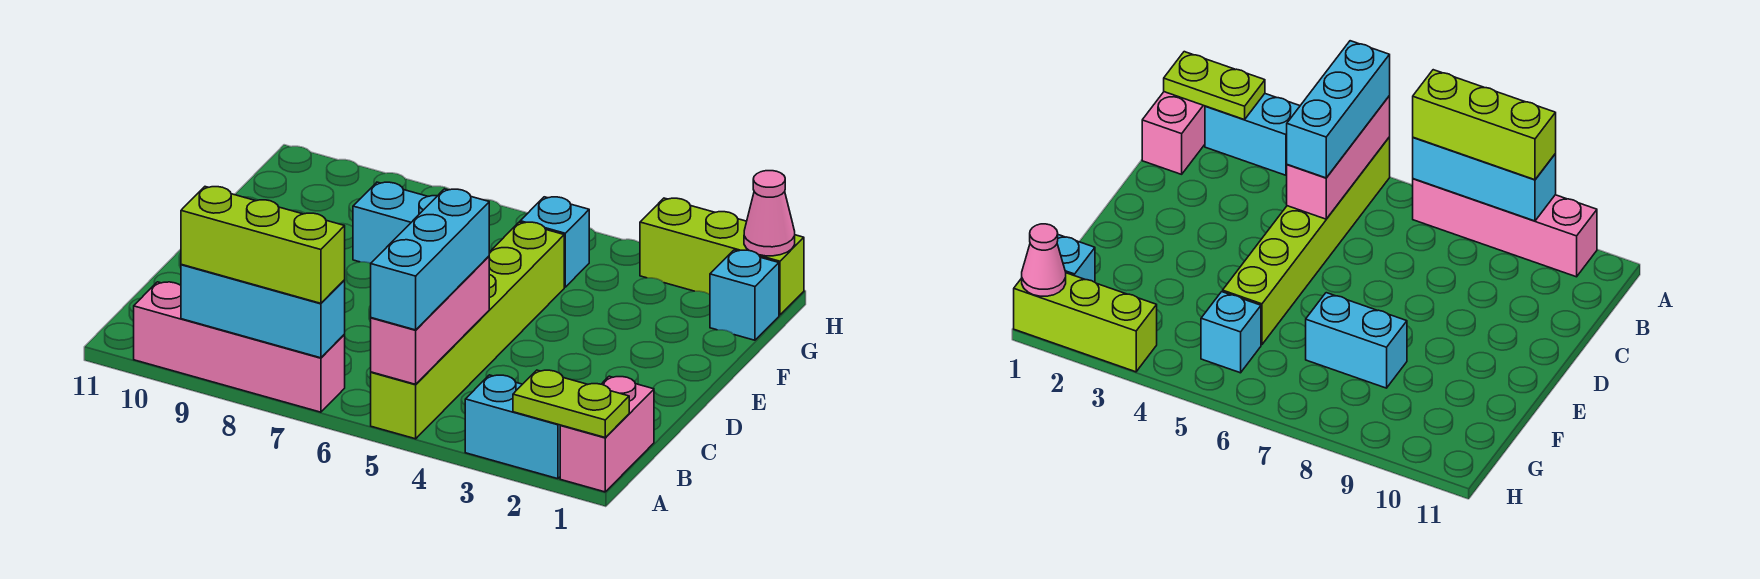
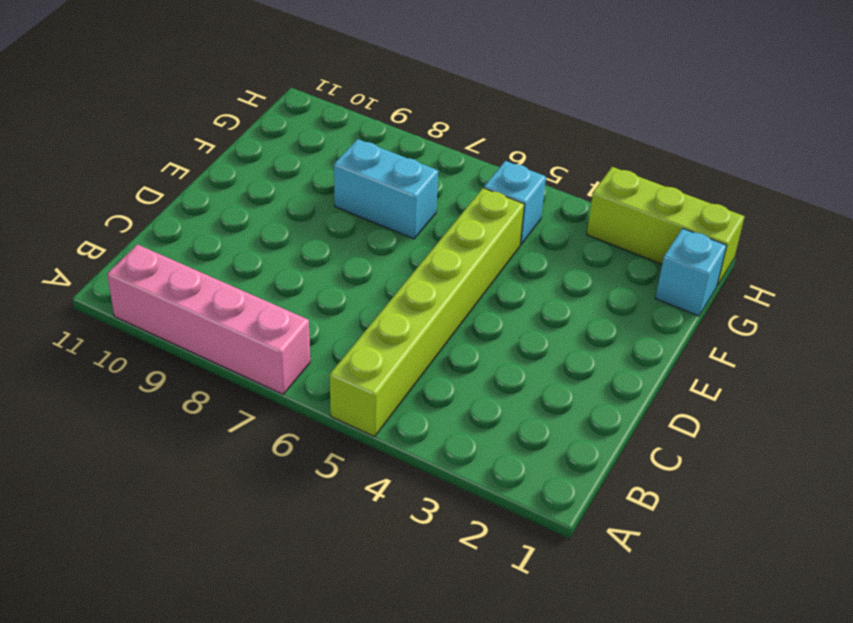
none -> pink brick A1:B1 level 1
none -> cyan brick A2:A3 level 1
none -> lime plate A1:A2 level 2

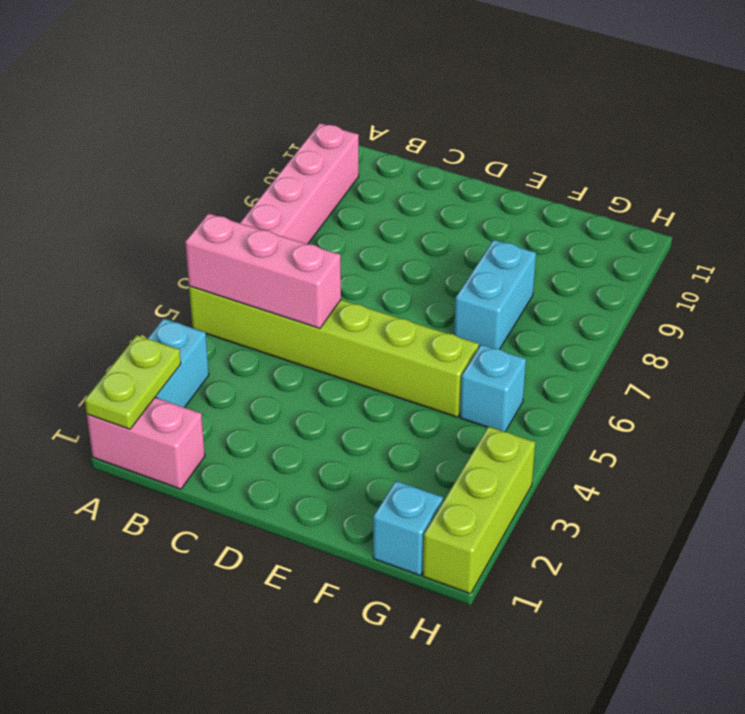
none -> cyan brick A7:A9 level 2
none -> pink cone H1 level 2
none -> cyan brick A5:C5 level 3

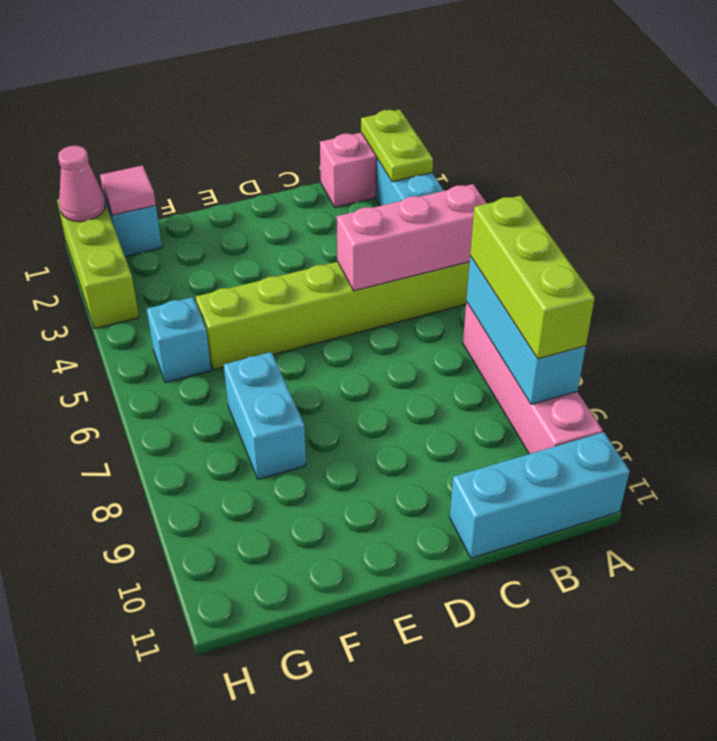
cyan brick A11:C11 level 1 -> cyan brick A5:C5 level 3
pink tile G1 level 2 -> none

